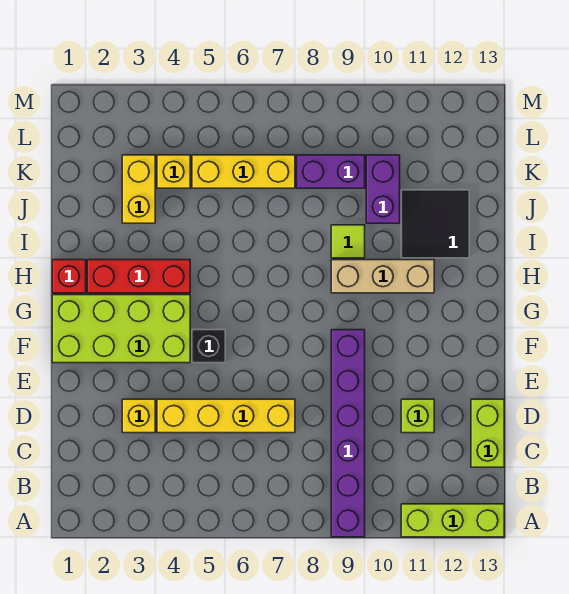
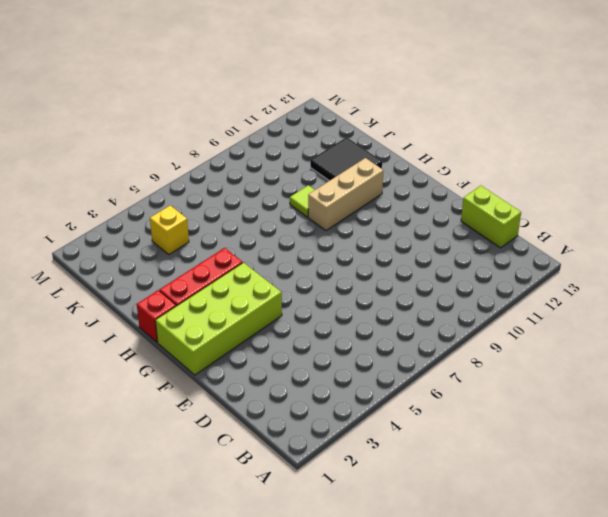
none -> purple brick A9:F9 level 1
none -> lime brick A11:A13 level 1
none -> yellow brick D3 level 1

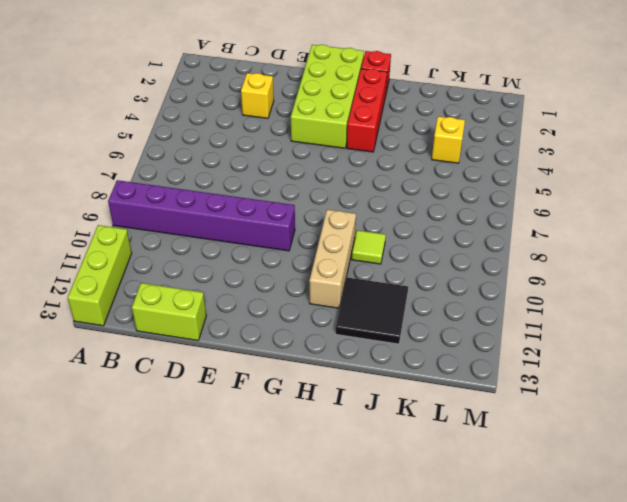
none -> yellow brick D4:D7 level 1
none -> lime brick D11 level 1
none -> black brick F5 level 1

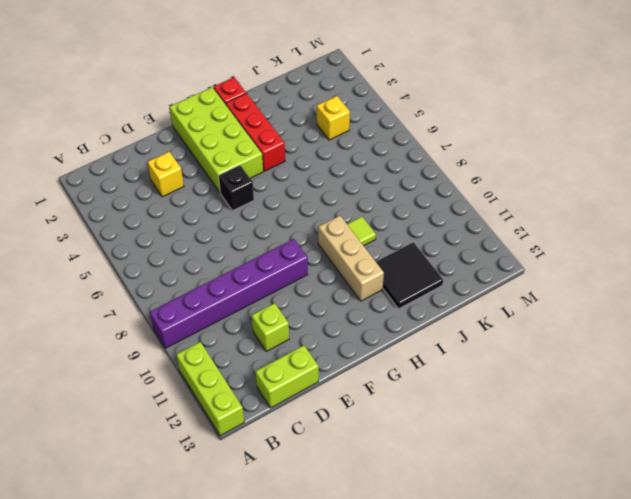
none -> yellow brick D4:D7 level 1
none -> yellow brick J3:K3 level 1
none -> purple brick J10:K10 level 1

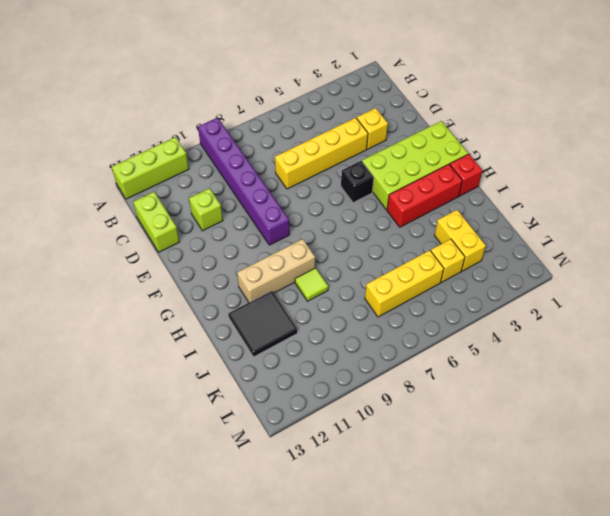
none -> purple brick J10:K10 level 1
none -> purple brick K8:K9 level 1

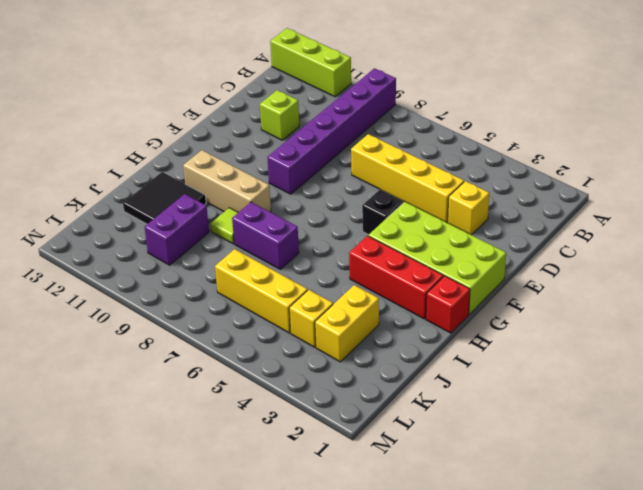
purple brick I7:I8 level 1 -> purple brick K8:K9 level 1
none -> lime brick C13:D13 level 1

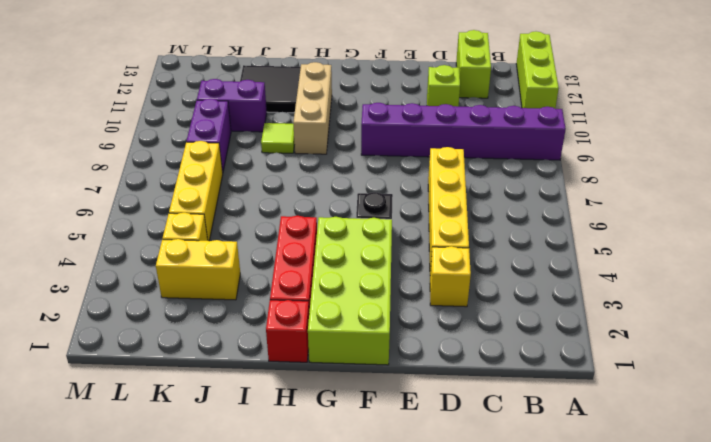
lime brick C12:C13 level 1 -> lime brick C13:D13 level 1

